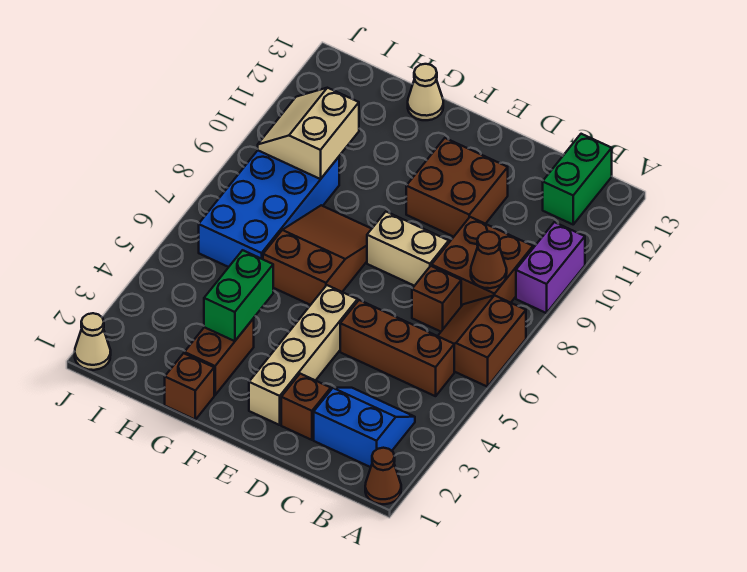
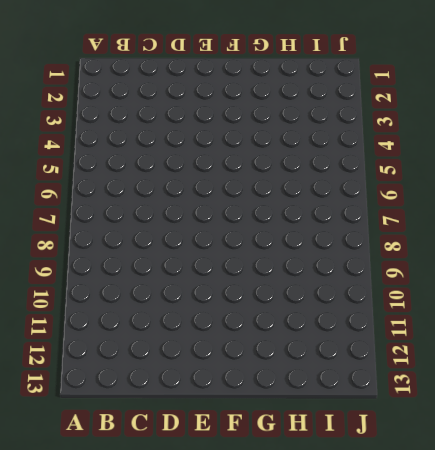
none -> brown cone A1 level 1
none -> brown slope A6:B7 level 1 top A
none -> purple brick A9:A10 level 1

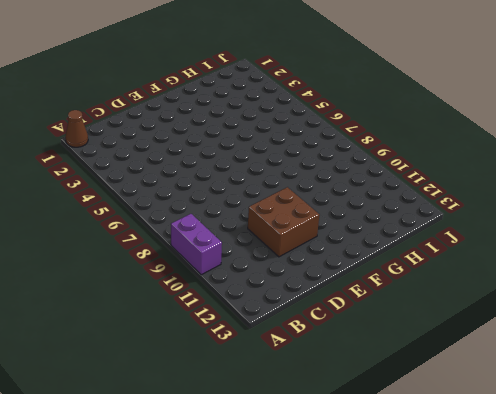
none -> brown slope A6:B7 level 1 top A
none -> blue slope B2:C3 level 1 top 2
none -> brown brick B5:D5 level 1

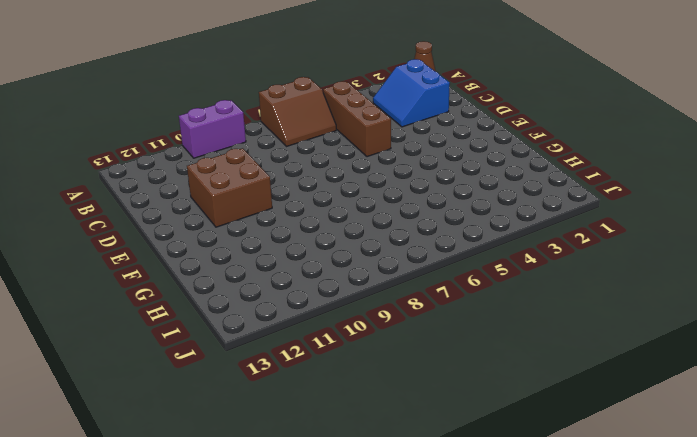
none -> brown brick B8:C9 level 1
none -> green brick B12:B13 level 1
none -> brown brick C7 level 1

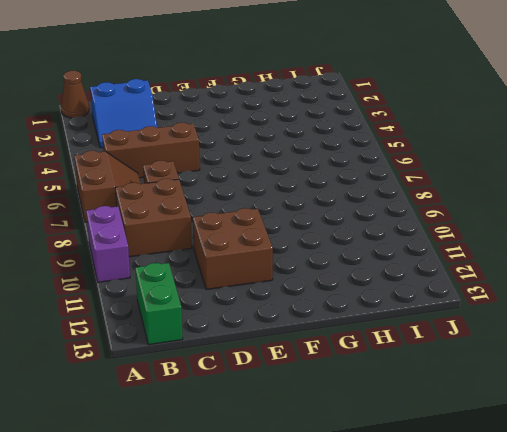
none -> brown brick D2 level 1
none -> tan brick D8:E8 level 1
none -> tan brick E2:E5 level 1

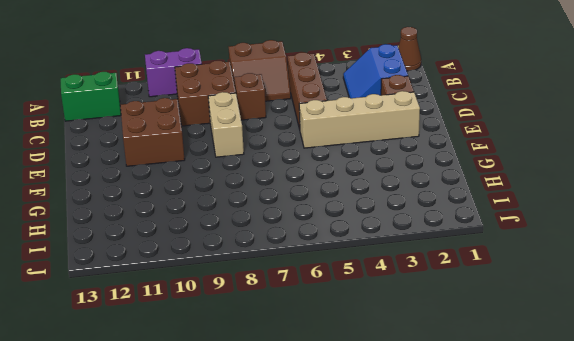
none -> brown slope F6:G8 level 1 top 6
none -> brown brick G1 level 1
none -> brown brick G2:G3 level 1

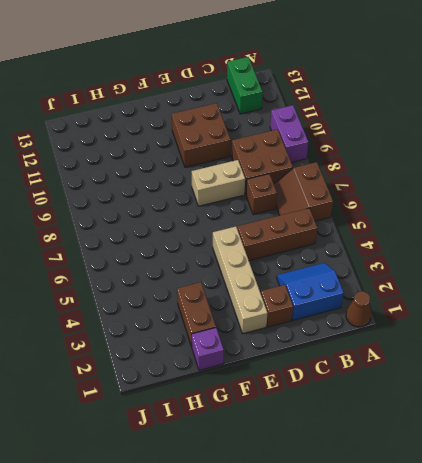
purple brick G1 level 1 -> brown brick G1 level 1
none -> brown slope F6:G8 level 1 top 6
none -> tan cone G13 level 1
none -> blue brick H6:I9 level 1

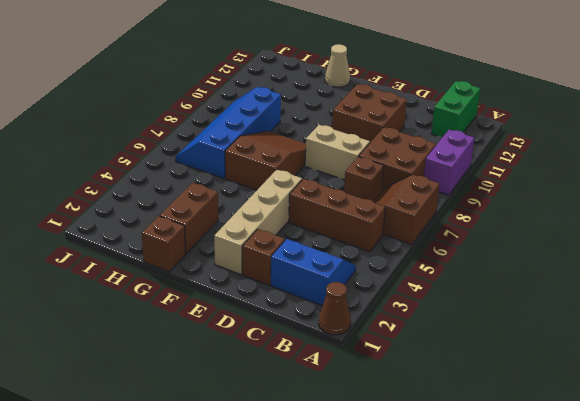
blue slope H6:I9 level 1 top H -> blue brick H6:I9 level 1
none -> tan cone J1 level 1
none -> brown cone B8 level 2
none -> green brick G3:G4 level 2

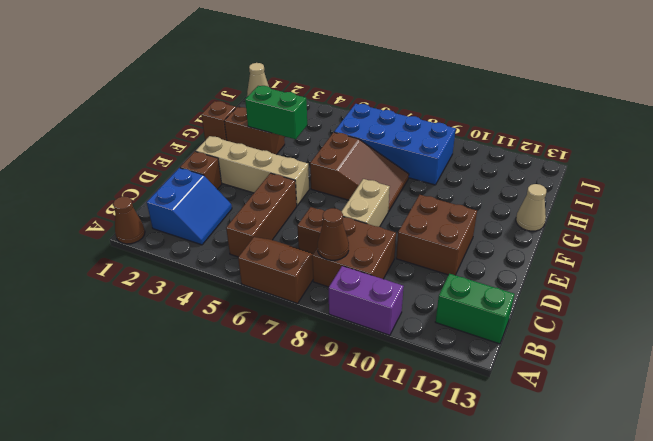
none -> tan slope H9:I10 level 2 top H

